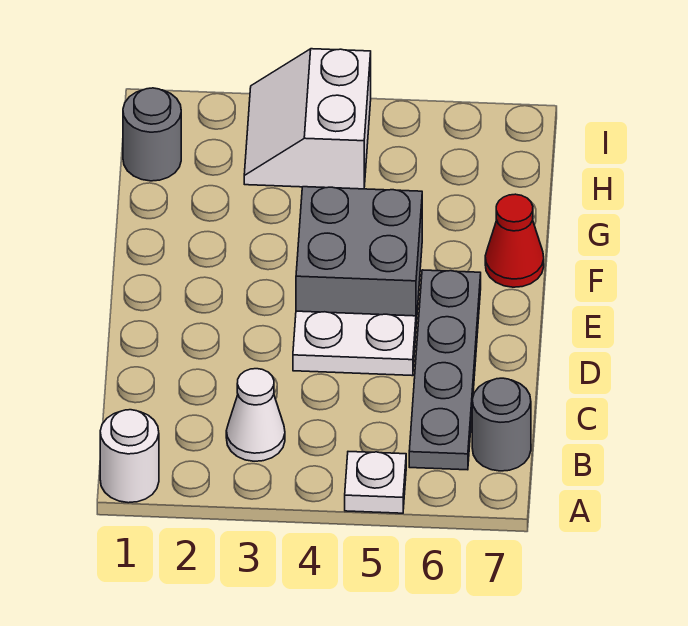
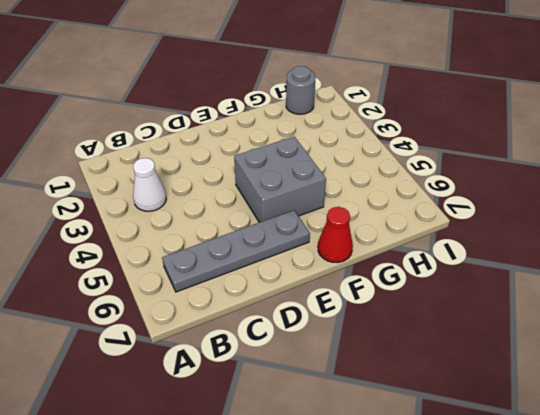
none -> white round brick A1 level 1
none -> white plate A5 level 1

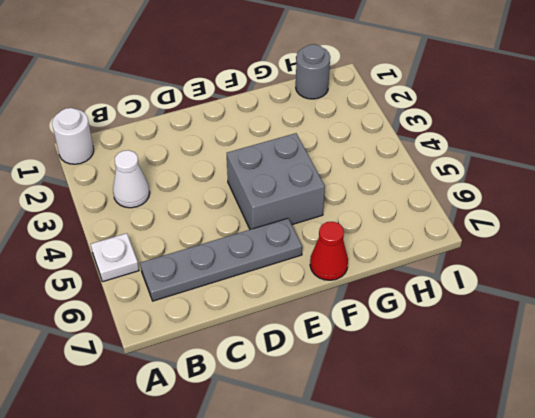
none -> grey round brick B7 level 1
none -> white plate D4:D5 level 1

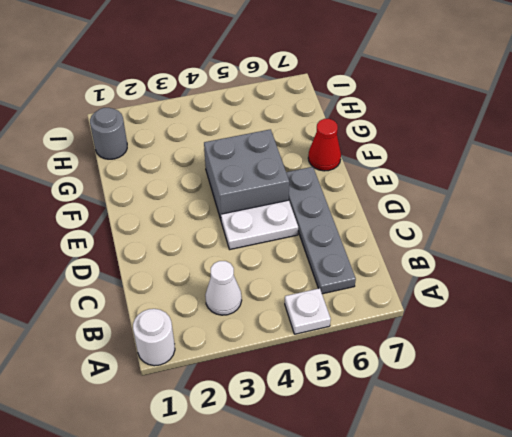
none -> grey round brick B7 level 1
none -> white slope H3:I4 level 1 top 4

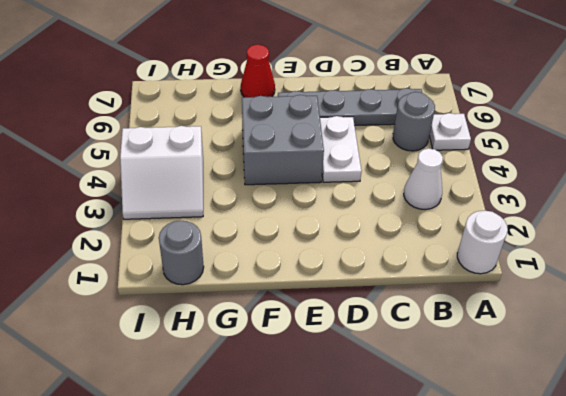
grey round brick B5 level 1 -> grey round brick B7 level 1

